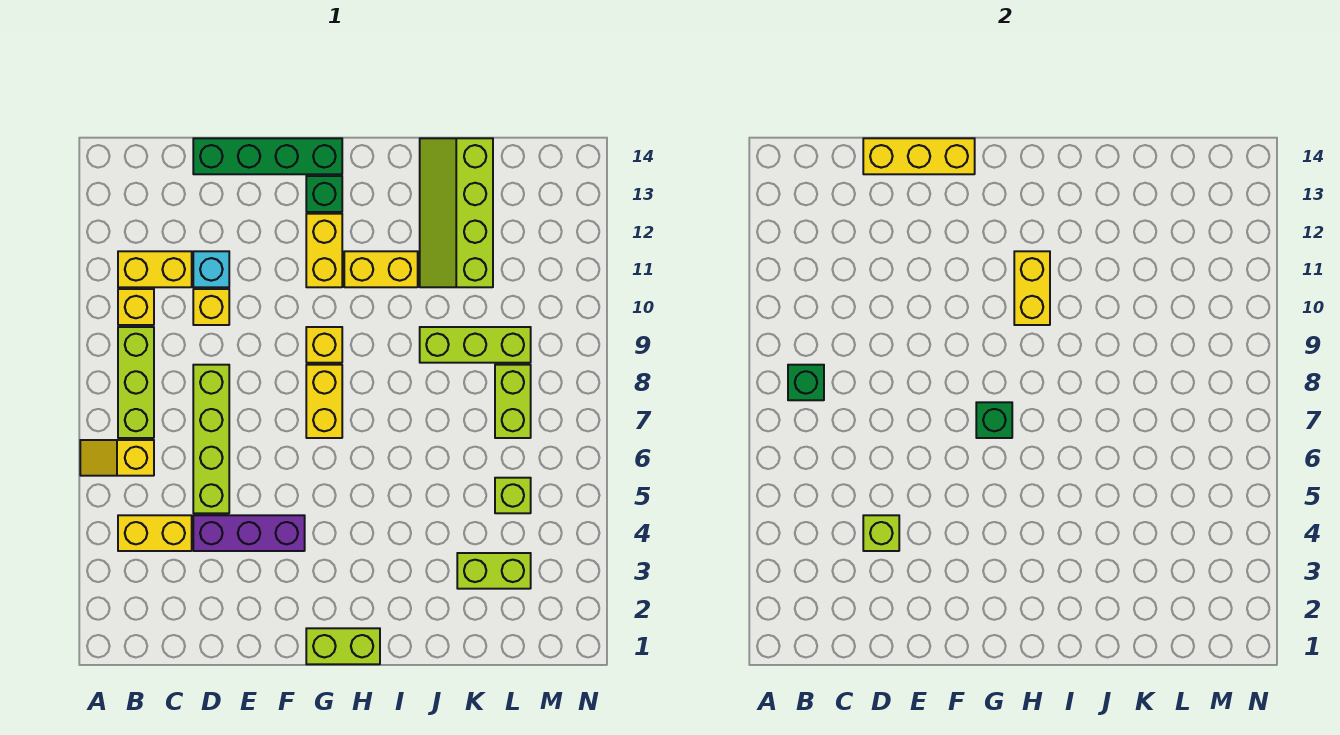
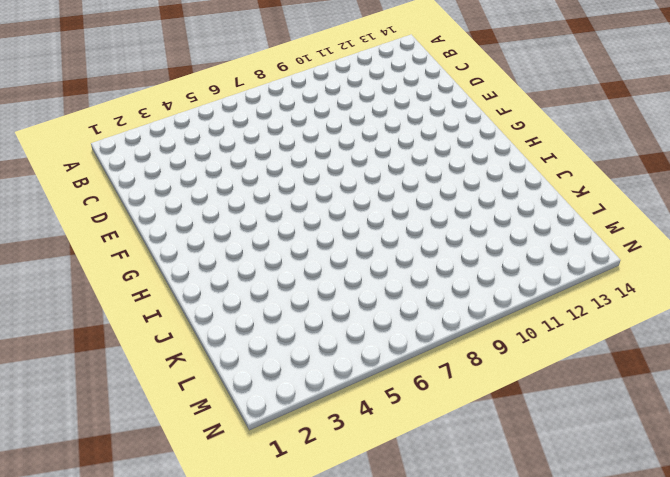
none -> yellow slope A6:B6 level 1 top B
none -> yellow brick B4:C4 level 1
none -> lime brick B7:B9 level 1

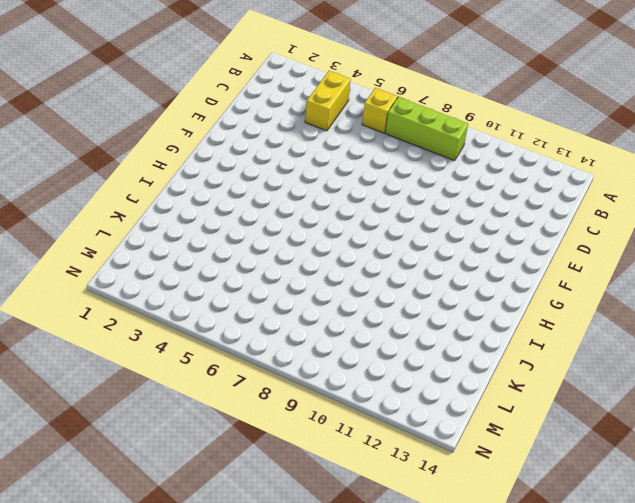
none -> yellow brick B10 level 1
none -> yellow brick B11:C11 level 1
none -> purple brick D4:F4 level 1

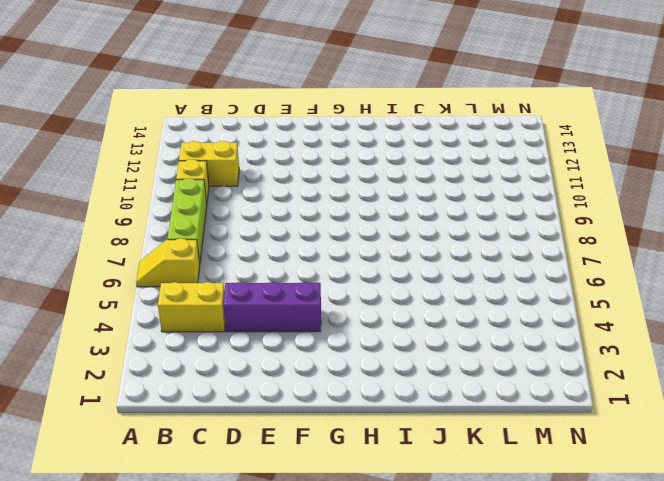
none -> lime brick D5:D8 level 1
none -> yellow brick D10 level 1
none -> cyan brick D11 level 1

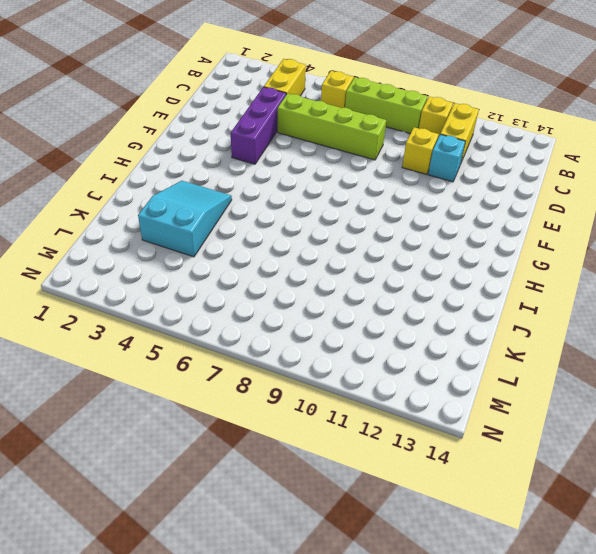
cyan slope I3:K4 level 1 top K -> lime brick K3:L3 level 1
none -> green brick D14:G14 level 1
none -> lime brick G1:H1 level 1
none -> yellow brick G7:G8 level 1

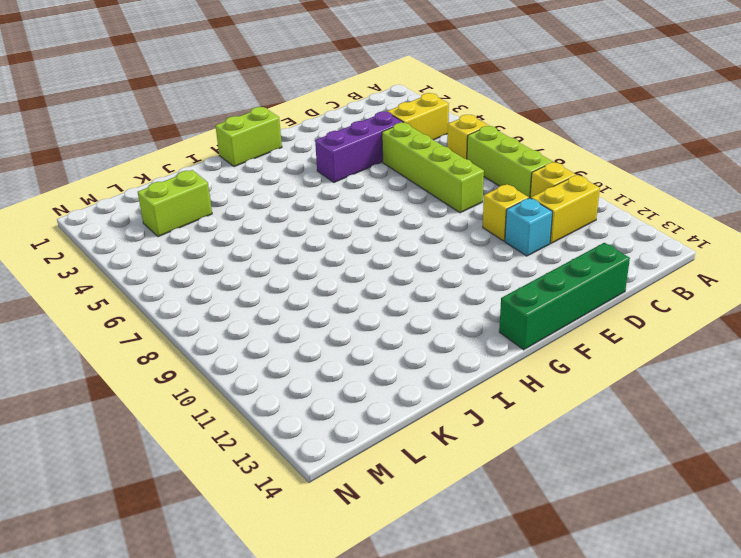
none -> yellow brick G7:G8 level 1
none -> yellow brick G9 level 1
none -> yellow brick G11:G12 level 1

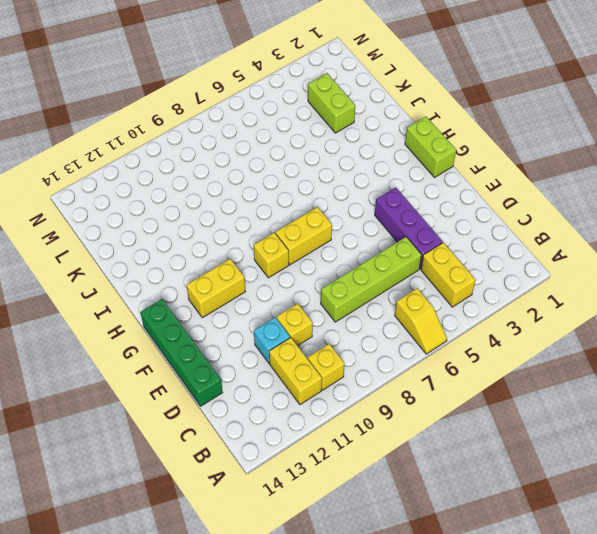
none -> lime brick B7:B9 level 1
none -> green brick G13 level 1
none -> yellow brick H11:I11 level 1

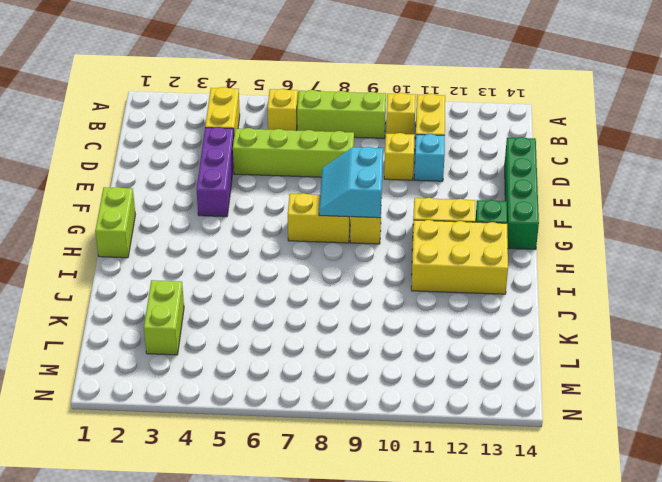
cyan slope F8:G9 level 2 top 9 -> none
yellow brick H11:I13 level 1 -> yellow brick H11:I11 level 1
none -> lime brick J9:L9 level 1
none -> lime slope J11:K14 level 1 top K
none -> lime brick L5 level 1

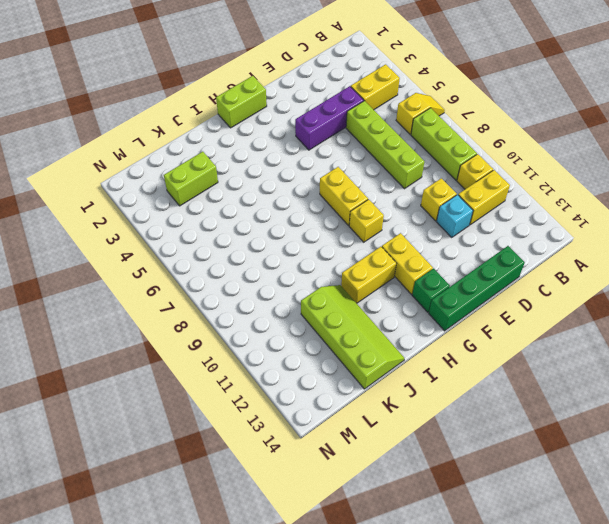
none -> lime brick J9:L9 level 1
none -> lime brick L5 level 1
none -> lime brick L7:L8 level 1

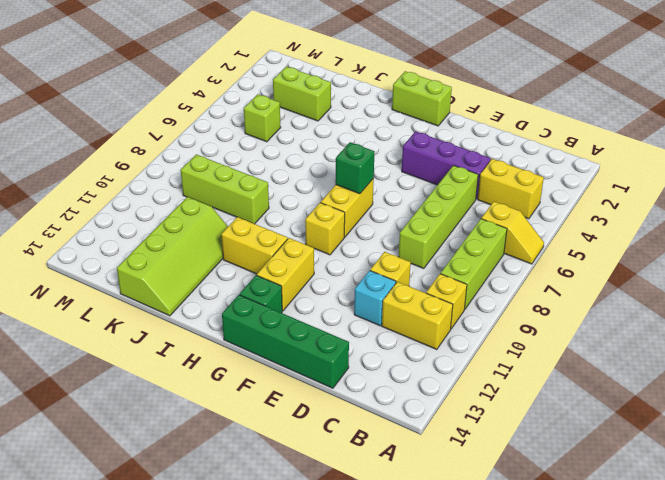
none -> lime brick L7:L8 level 1
none -> green brick B8 level 2
none -> lime brick D4 level 2

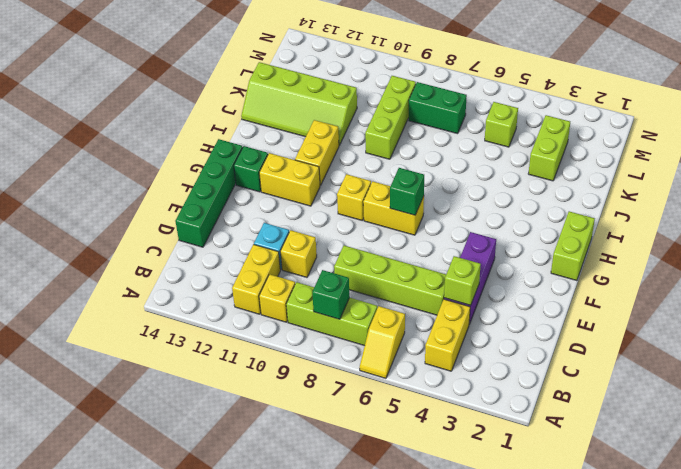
green brick L7:L8 level 1 -> lime brick L7:L8 level 1
none -> yellow brick D14:F14 level 2
none -> yellow brick H10:H11 level 2

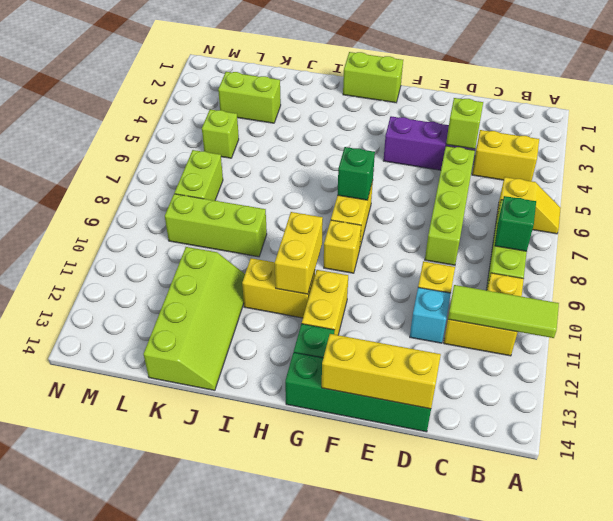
lime tile A11:C11 level 2 -> none

